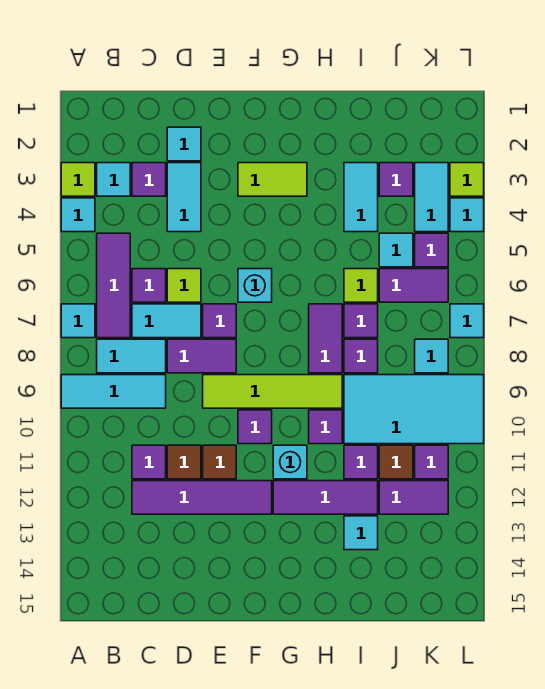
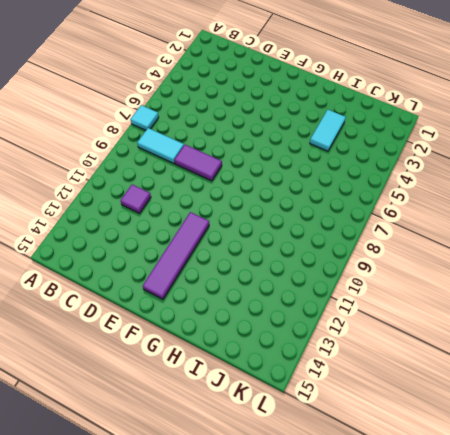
purple tile F11:F14 level 1 -> purple tile C12:F12 level 1
none -> lime tile A3 level 1
none -> cyan tile A4 level 1
none -> cyan tile A9:C9 level 1
none -> cyan tile B3 level 1

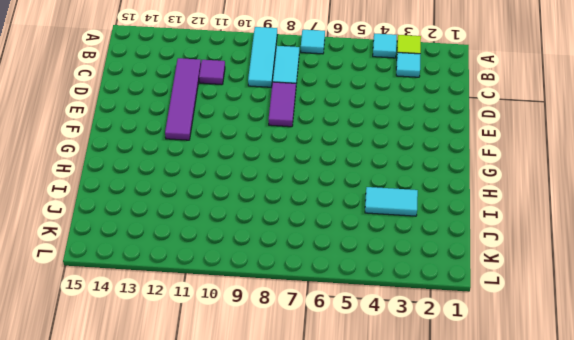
none -> purple tile B5:B7 level 1
none -> purple tile C3 level 1
none -> purple tile C6 level 1
none -> cyan tile C7:D7 level 1

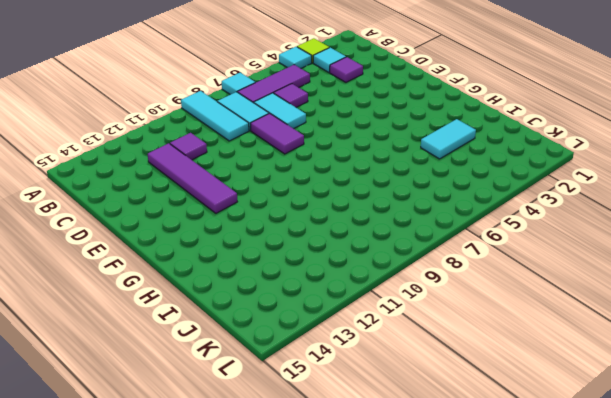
none -> cyan tile D2 level 1
none -> cyan tile D3:D4 level 1
none -> lime tile D6 level 1
none -> brown tile D11 level 1

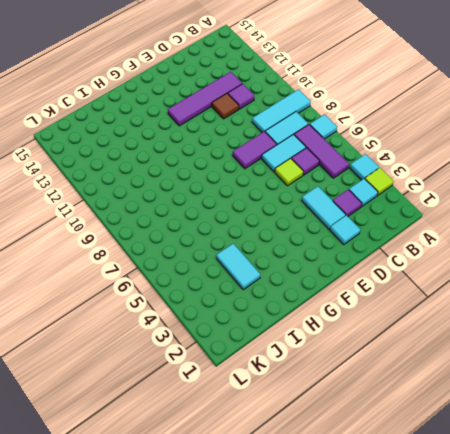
none -> purple tile E7 level 1
none -> lime tile E9:H9 level 1
none -> brown tile E11 level 1
none -> lime tile F3:G3 level 1

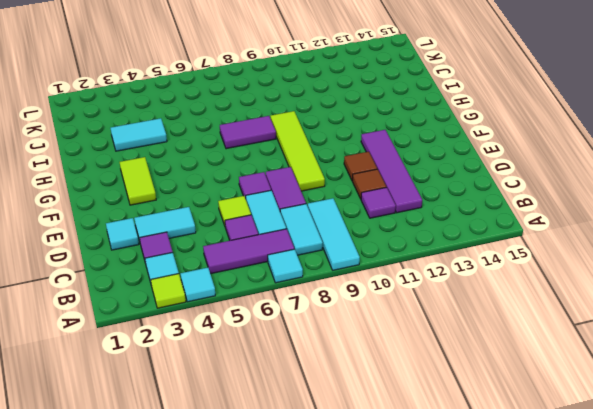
none -> cyan brick F6 level 1
none -> purple tile F10 level 1
none -> cyan brick G11 level 1
none -> purple tile G12:I12 level 1

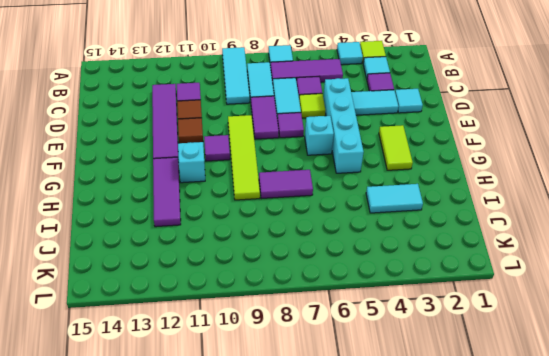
cyan brick D5:G5 level 1 -> none
none -> purple tile H10 level 1
none -> lime tile I6 level 1
none -> purple tile I7 level 1
none -> purple tile I8 level 1

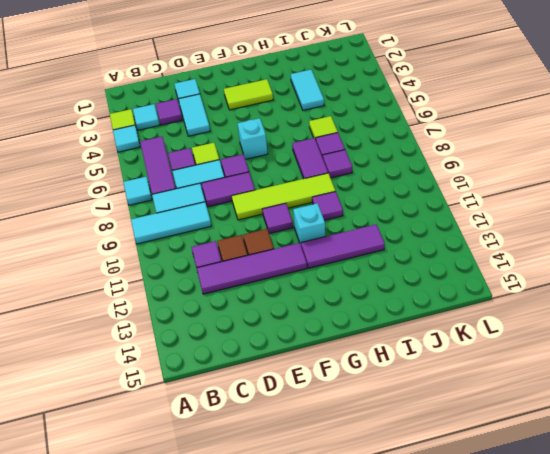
none -> cyan tile I9:L10 level 1
none -> purple tile I11 level 1
none -> cyan tile I13 level 1
none -> purple tile J3 level 1

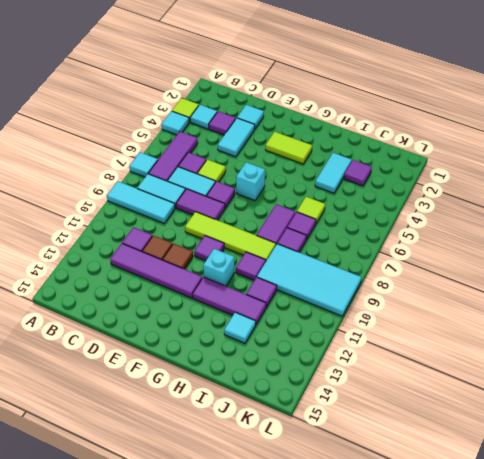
none -> cyan tile J5 level 1
none -> purple tile J6:K6 level 1
none -> brown tile J11 level 1
none -> purple tile J12:K12 level 1

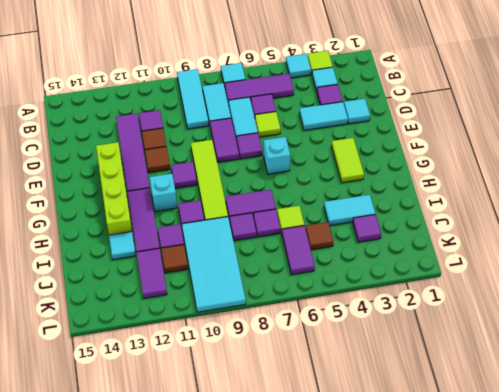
lime brick E13:H13 level 1 -> none
brown tile J5 level 1 -> cyan tile J5 level 1
none -> cyan tile K3:K4 level 1
none -> purple tile K5 level 1
none -> cyan tile K8 level 1
none -> purple tile K11 level 1

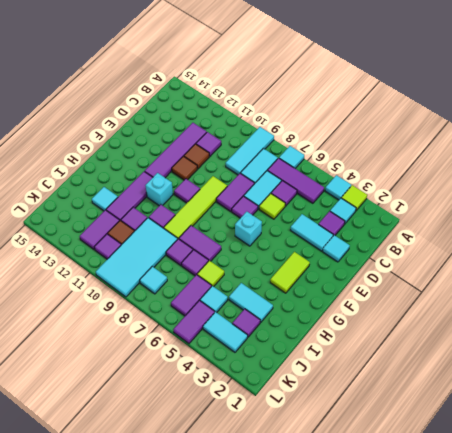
purple tile K5:L5 level 1 -> purple tile K5 level 1
none -> lime tile L3 level 1
none -> cyan tile L4 level 1
none -> cyan tile L7 level 1

